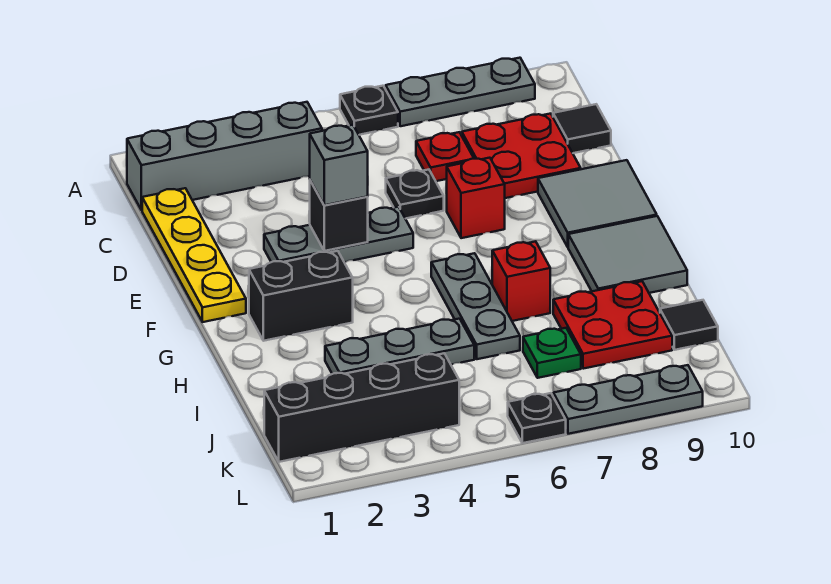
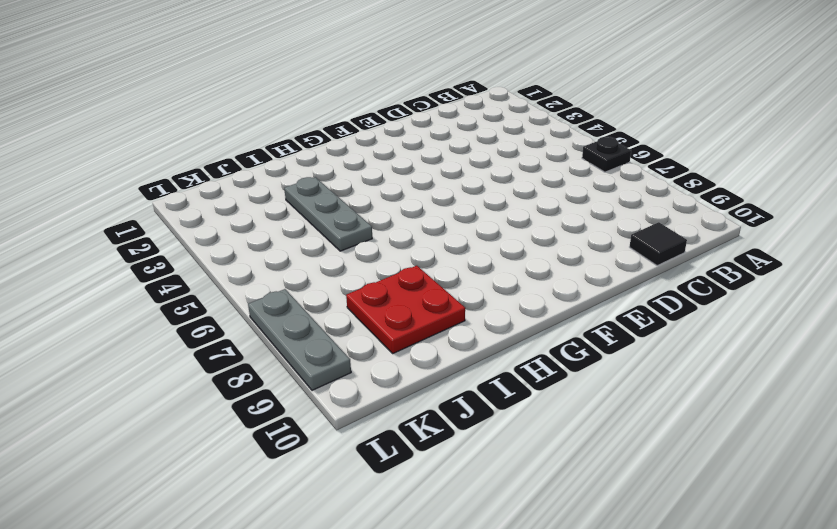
none -> grey plate A7:A9 level 1
none -> grey brick B1:B4 level 1
none -> yellow plate C1:F1 level 1

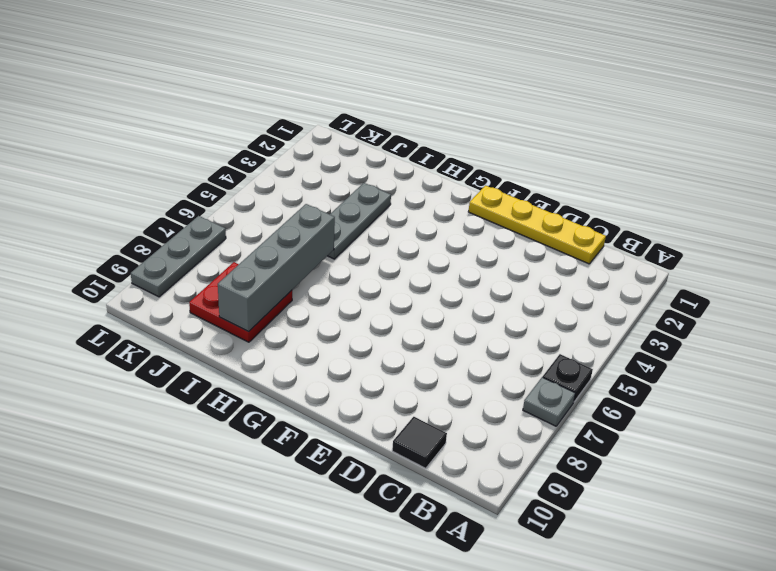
grey plate A7 level 1 -> grey plate A7:A9 level 1
grey brick I6:I9 level 2 -> grey brick B1:B4 level 1
none -> red plate C7 level 1
none -> red plate C8:D9 level 1
none -> black plate D6 level 1

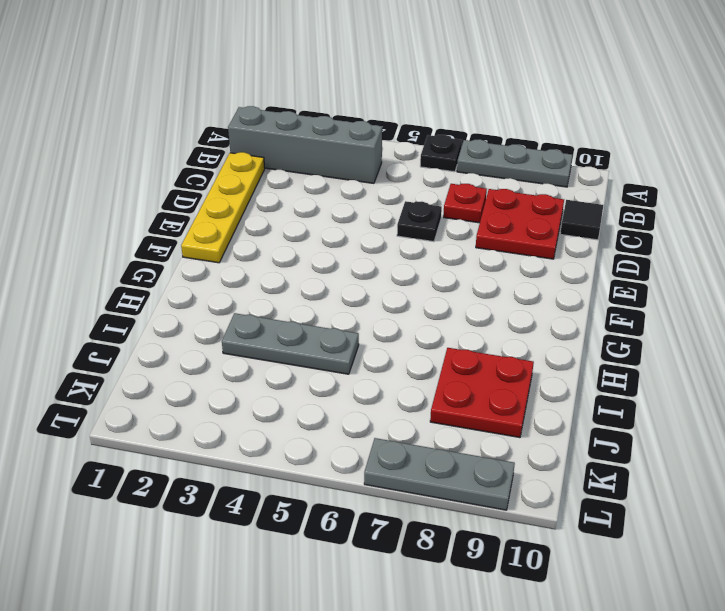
none -> grey plate E3:E5 level 1
none -> red brick E7 level 1
none -> grey tile E9:F10 level 1

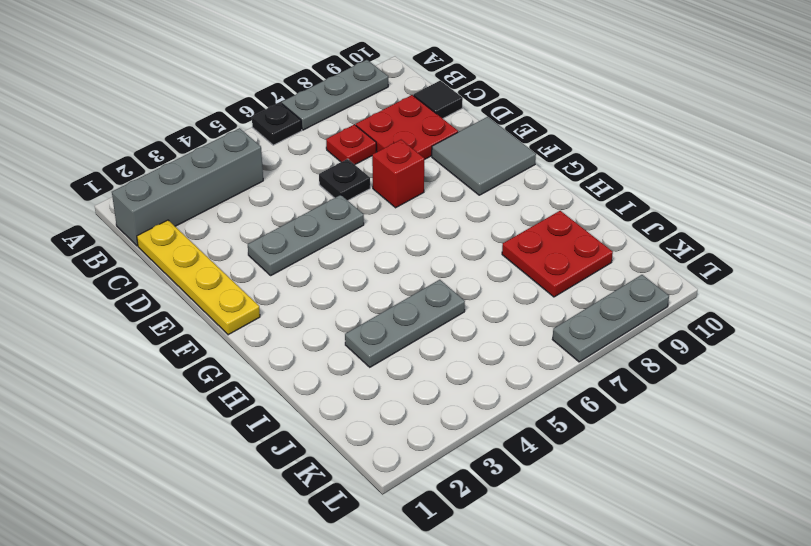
none -> black brick G2:G3 level 1
none -> grey plate G6:I6 level 1
none -> grey tile G9:H10 level 1

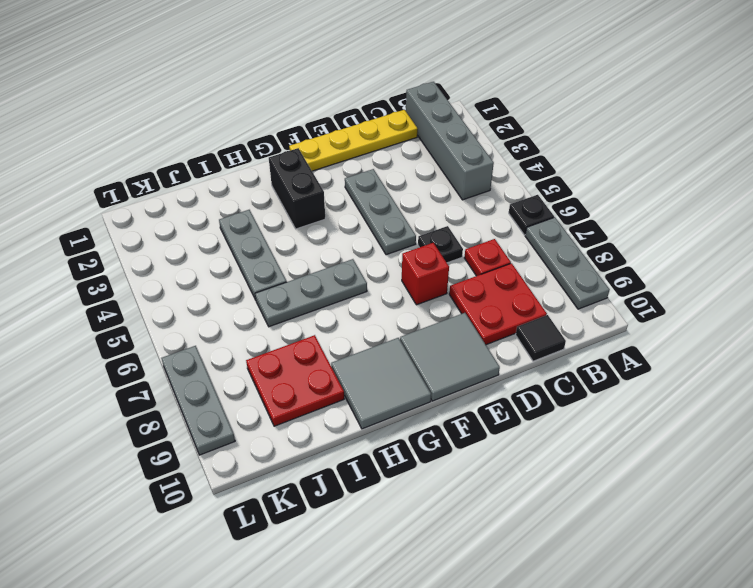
none -> red brick H7 level 1
none -> green plate J7 level 1
none -> black tile J10 level 1

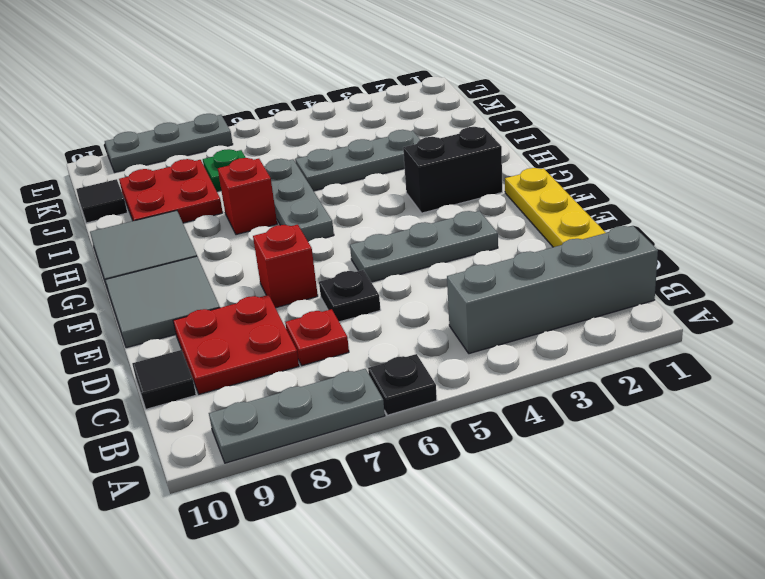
none -> black brick K1:K4 level 1
none -> black plate L6 level 1
none -> black brick E4 level 2

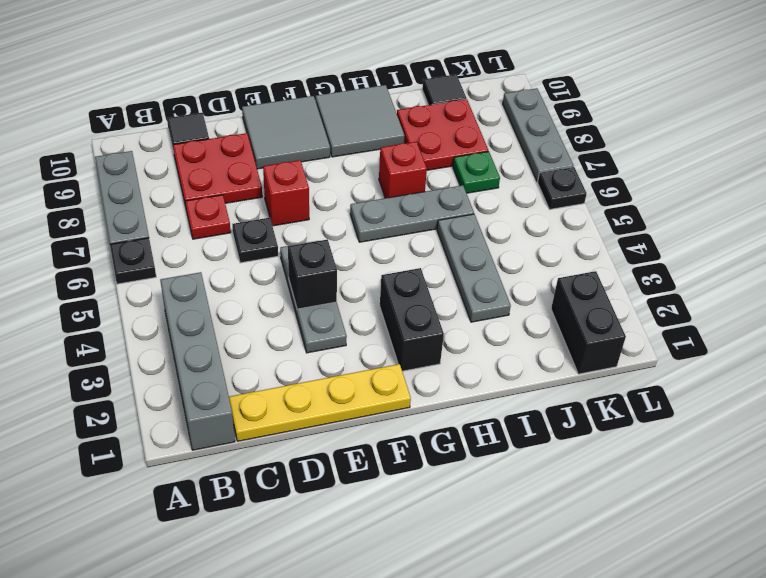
black brick K1:K2 level 1 -> black brick K1:K4 level 1
none -> grey brick E4 level 3

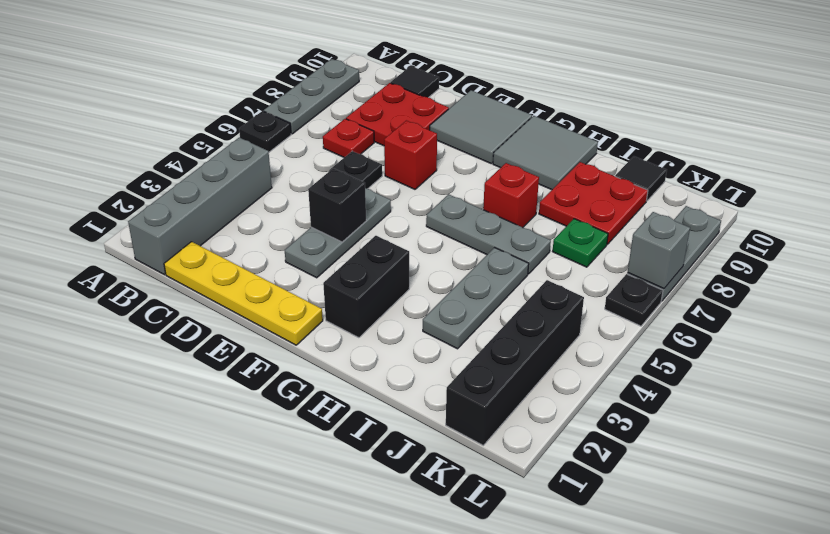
grey brick L7 level 2 -> grey brick E4 level 3

